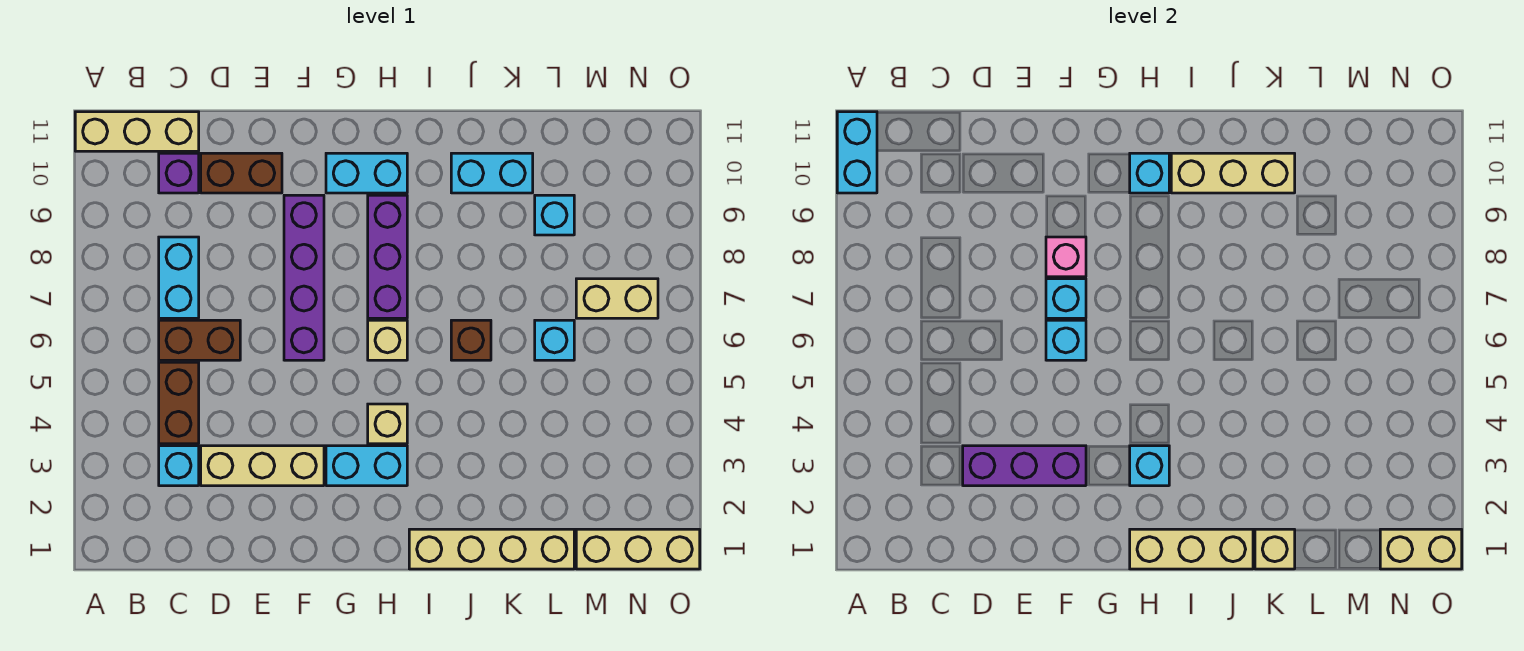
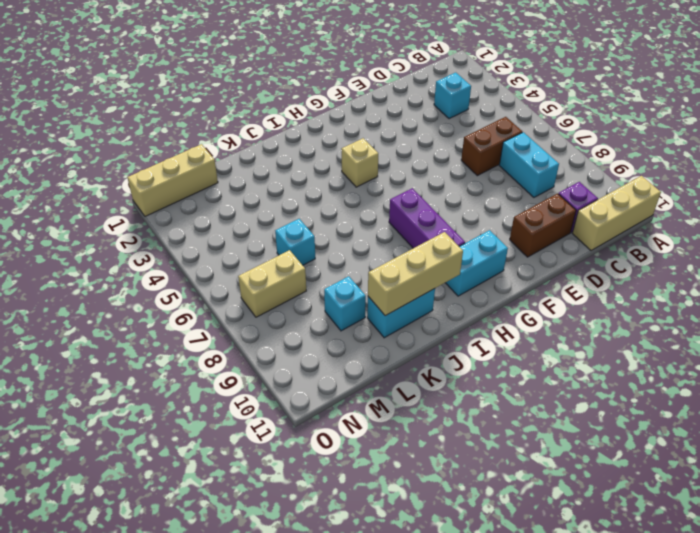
none -> brown brick C4:C5 level 1
none -> tan brick D3:F3 level 1
none -> purple brick F6:F9 level 1
none -> cyan brick G3:H3 level 1

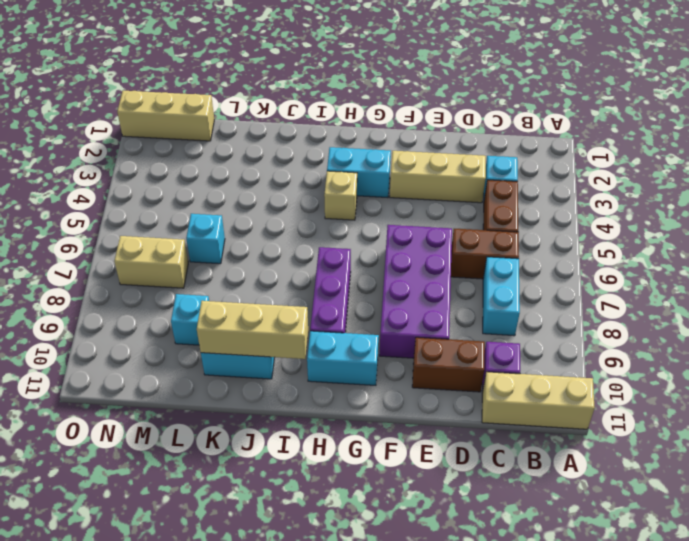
purple brick E6:F9 level 1 -> purple brick F6:F9 level 1
none -> tan brick H6 level 1
none -> tan brick I1:L1 level 1
none -> brown brick J6 level 1
none -> cyan brick A10:A11 level 2

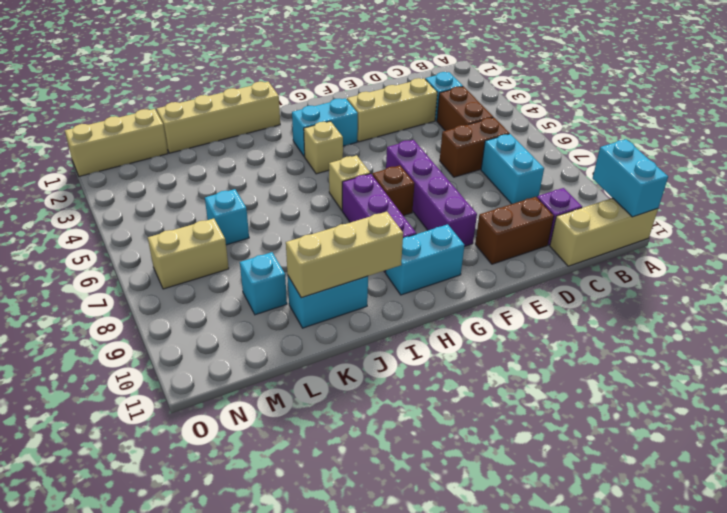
brown brick G7 level 1 -> brown brick J6 level 1
none -> purple brick D3:F3 level 2
none -> cyan brick F6 level 2
none -> cyan brick F7 level 2
none -> pink brick F8 level 2

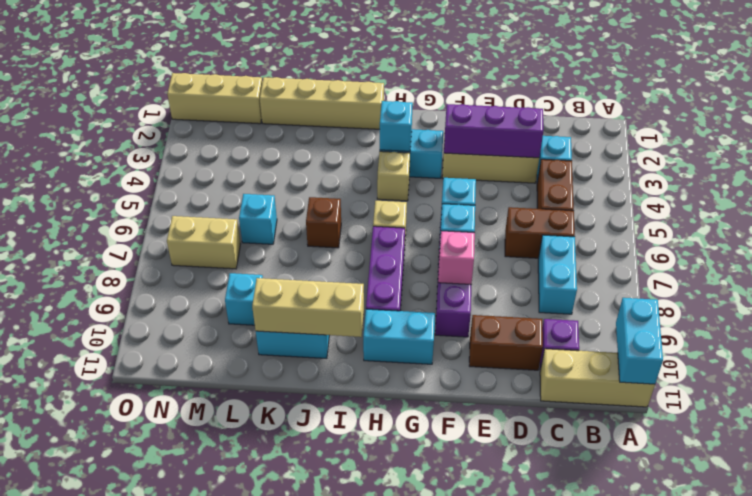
none -> tan brick H1:J1 level 2
none -> cyan brick H10 level 2
none -> tan brick K1 level 2
none -> tan brick N1:O1 level 2

